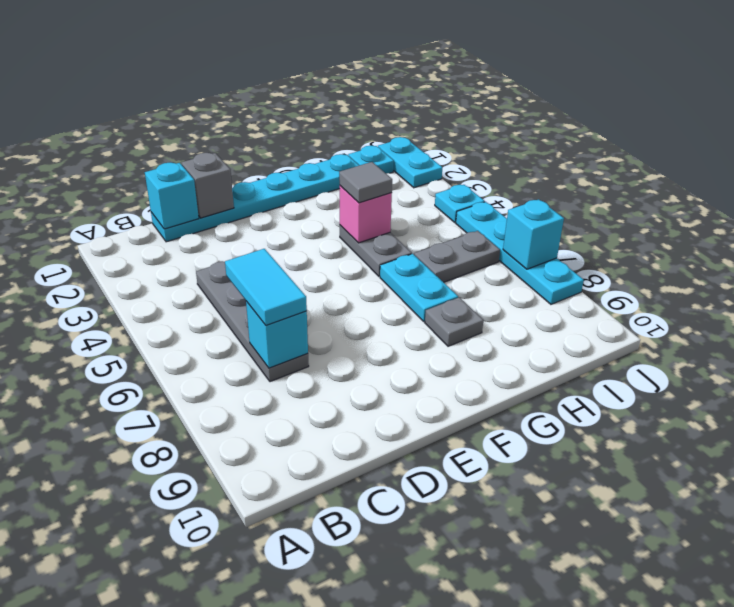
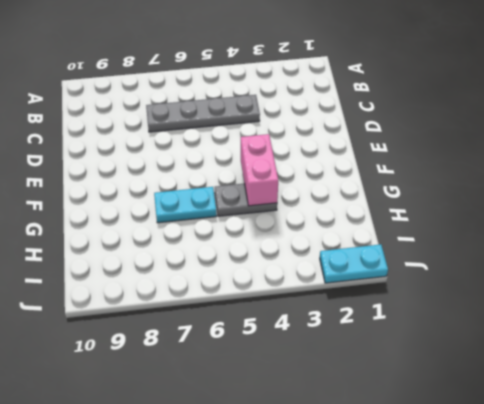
pink brick F4:G4 level 2 -> pink brick G4 level 2
none -> cyan plate C1:H1 level 1
none -> grey plate G8 level 1
none -> grey plate H6:I6 level 1

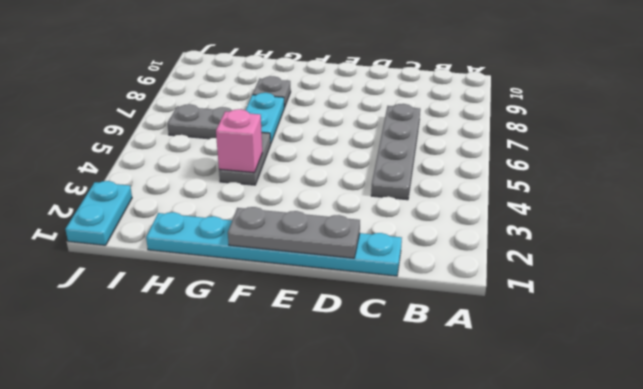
grey plate D1:F1 level 2 -> grey brick D1 level 2
none -> cyan plate I1 level 1
none -> cyan plate J4 level 1
none -> cyan plate J5:J8 level 1

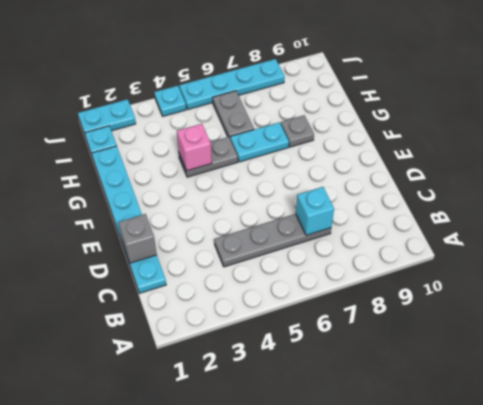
none -> cyan brick C1 level 2
none -> cyan brick J7 level 2
none -> cyan tile C6:C7 level 3

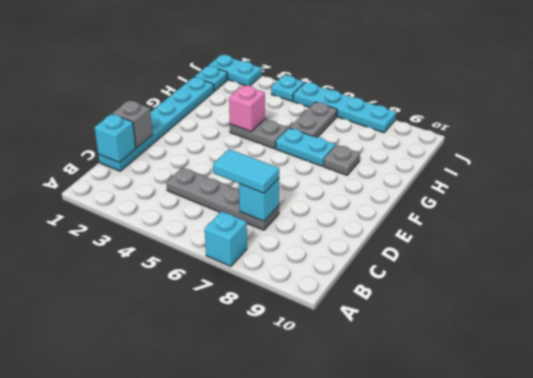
cyan brick A7 level 1 -> cyan brick J7 level 2
none -> grey tile G4 level 3

